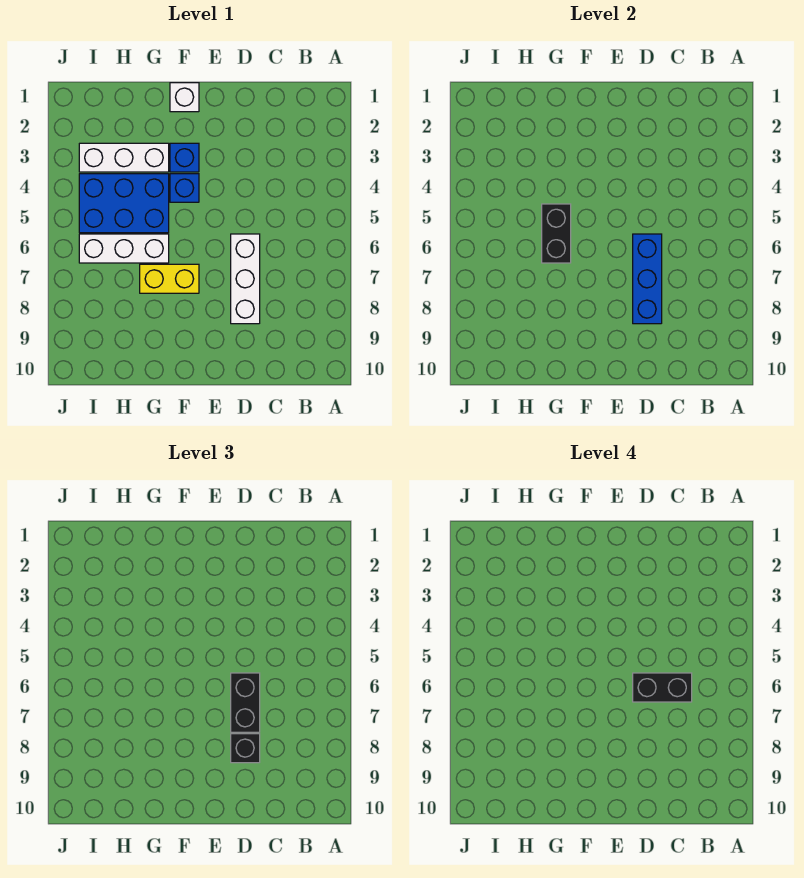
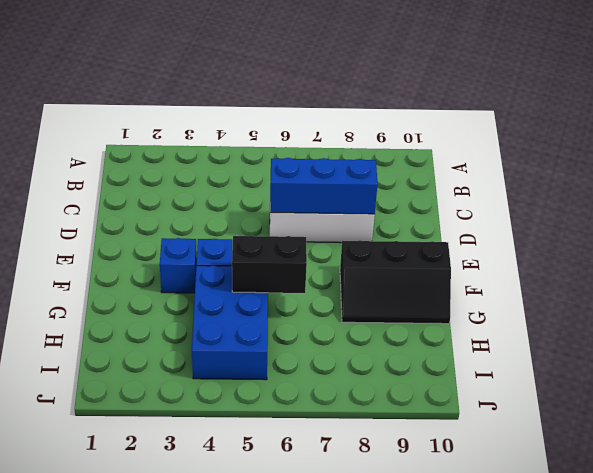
black slope F8:G10 level 1 top F -> none
none -> white brick F1 level 1
none -> yellow brick F7:G7 level 1
none -> white brick G3:I3 level 1

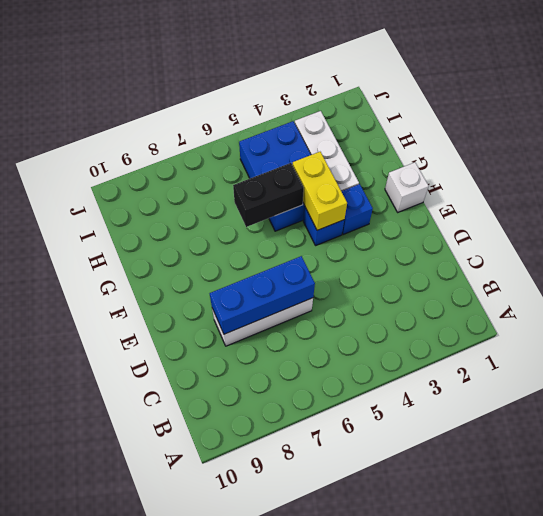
yellow brick F4:G4 level 2 -> yellow brick F7:G7 level 1
none -> white brick G6:I6 level 1
none -> black brick D6:D7 level 3
none -> black brick D8 level 3

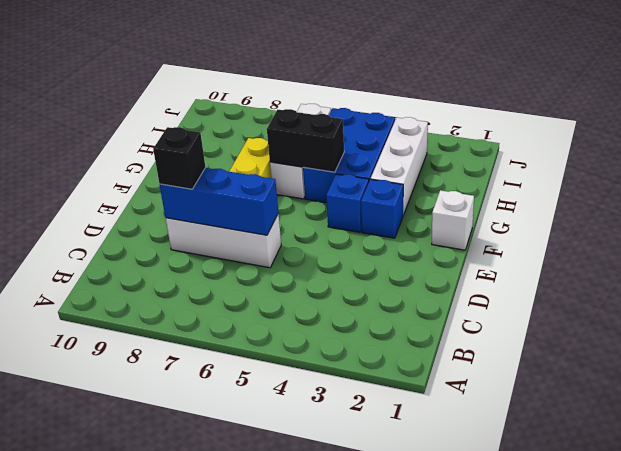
none -> black brick D6:D7 level 3
none -> black brick C6:D6 level 4

